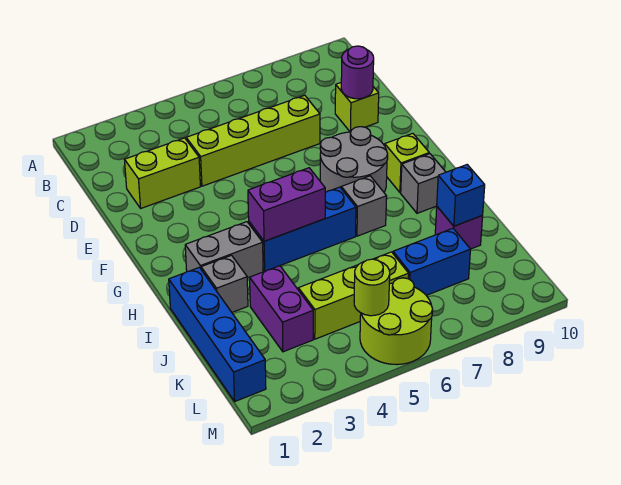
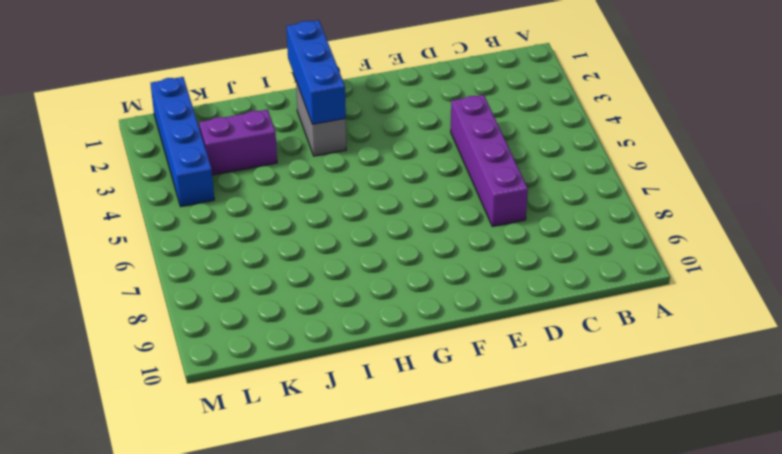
purple brick D4:D7 level 1 -> lime brick D4:D7 level 1
blue brick H1:H3 level 2 -> blue brick H4:H6 level 1
blue brick L1:L4 level 1 -> blue brick I1:L1 level 1
none -> lime brick D2:D3 level 1
none -> lime brick D9 level 1
none -> grey round brick F7:G8 level 1

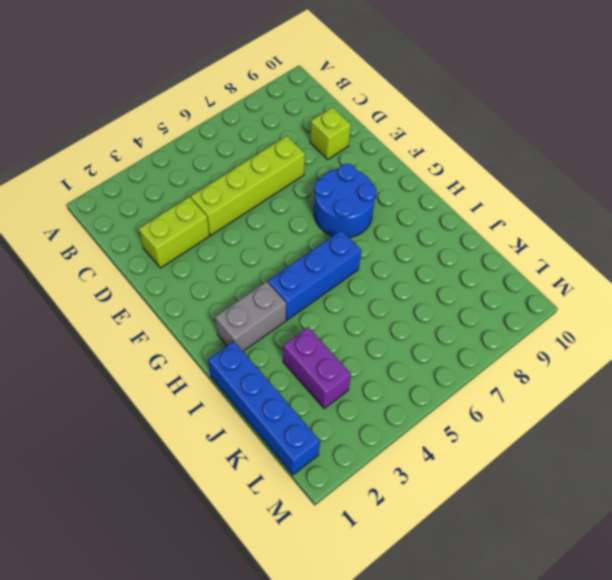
blue round brick F7:G8 level 1 -> grey round brick F7:G8 level 1
none -> lime brick G9 level 1
none -> grey brick H7 level 1
none -> grey brick H9 level 1

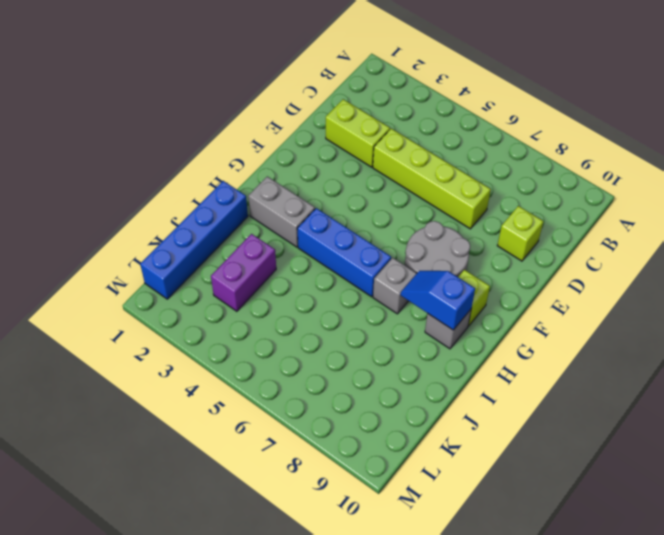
blue slope H8:H9 level 2 top 9 -> none
none -> grey brick I2 level 1
none -> purple brick J9 level 1
none -> lime brick K4:K6 level 1

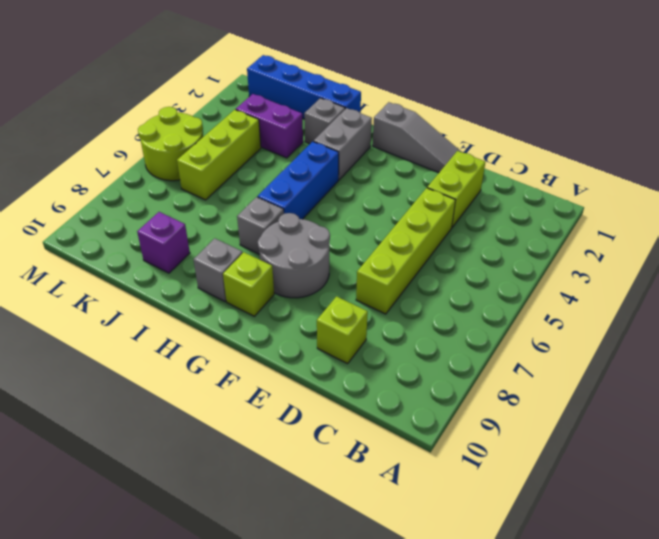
grey slope E1:G1 level 1 top G -> none
none -> blue brick K7:K8 level 1
none -> purple round brick D9 level 2
none -> purple brick H4:H5 level 2

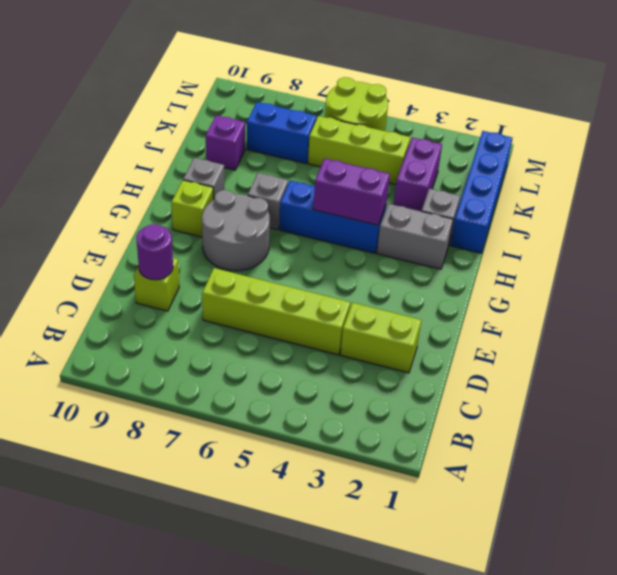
none -> blue brick J9 level 2
none -> lime round brick L5 level 2

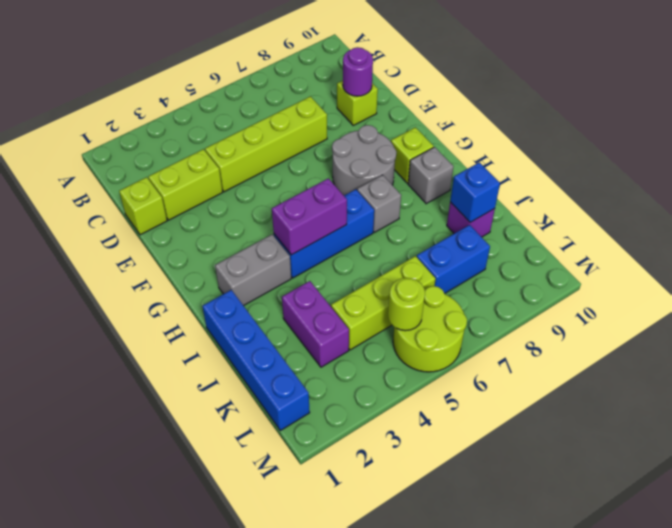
lime brick D1 level 1 -> none
none -> grey brick I2 level 1

